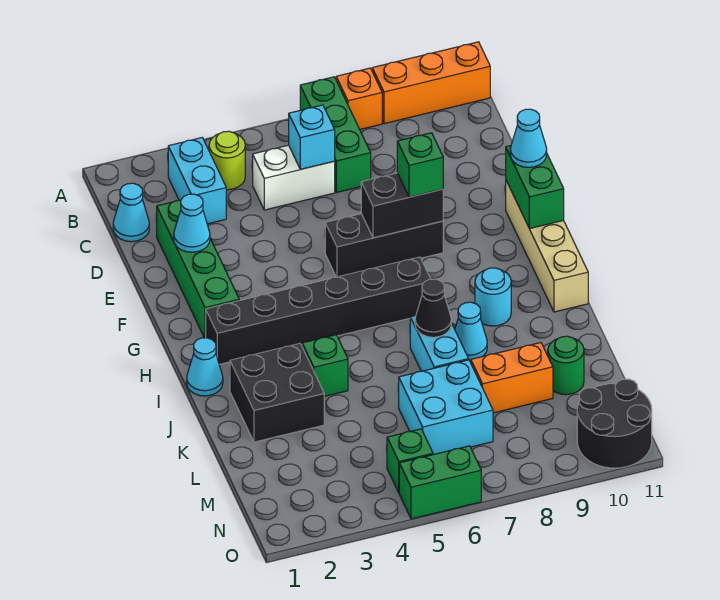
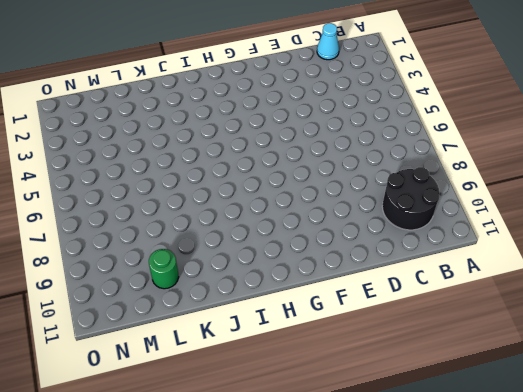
black round brick B9:C10 level 1 -> black round brick N10:O11 level 1
none -> green brick A7:C7 level 1
none -> orange brick A8 level 1
none -> orange brick A9:A11 level 1
none -> cyan brick B3:C3 level 1

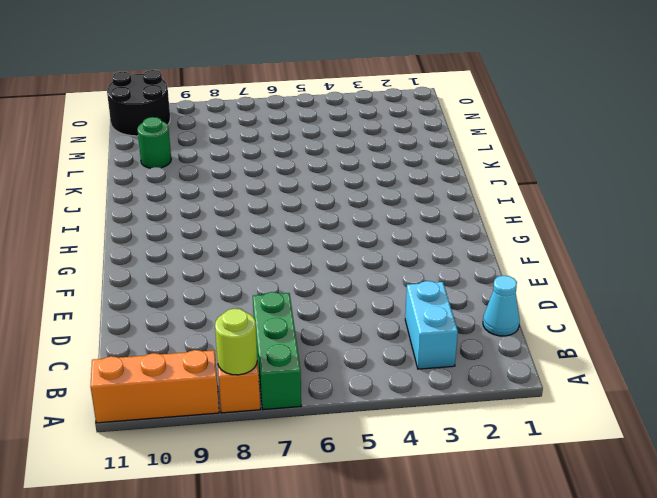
lime round brick A8 level 2 -> lime round brick B4 level 1
none -> white brick C5:C6 level 1
none -> green brick D2:G2 level 1
none -> black brick F6:F8 level 1
none -> tan brick F11:I11 level 1

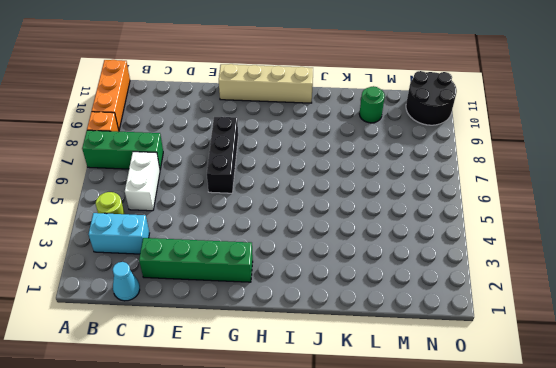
none -> black brick H2:H7 level 1
none -> cyan cone I1 level 1
none -> cyan round brick I9 level 1
none -> black brick J2:K3 level 1

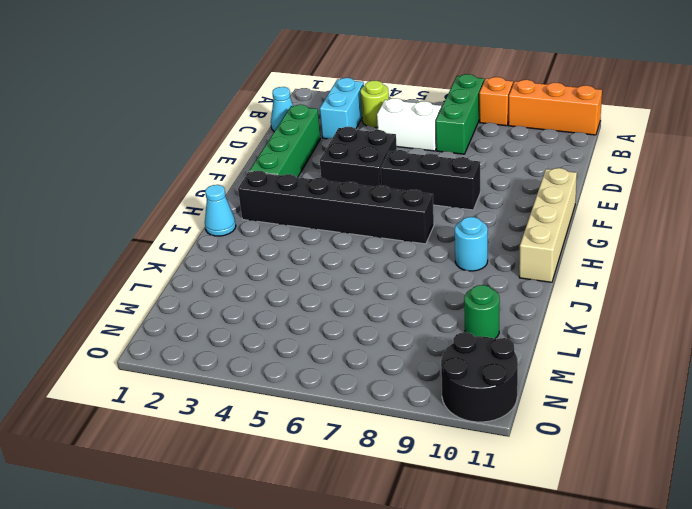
black brick E4:F5 level 1 -> black brick J2:K3 level 1
none -> green brick J4 level 1
none -> cyan brick J7:K7 level 1
none -> cyan cone J8 level 1
none -> cyan brick L6:M7 level 1

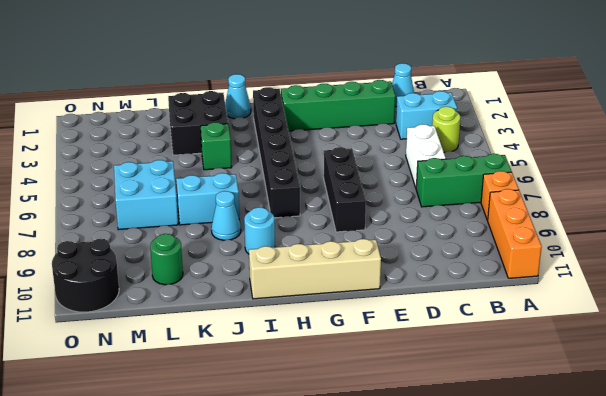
none -> orange brick L8:L9 level 1
none -> green brick N5 level 1
none -> green brick O5:O6 level 1
none -> cyan brick C6 level 2

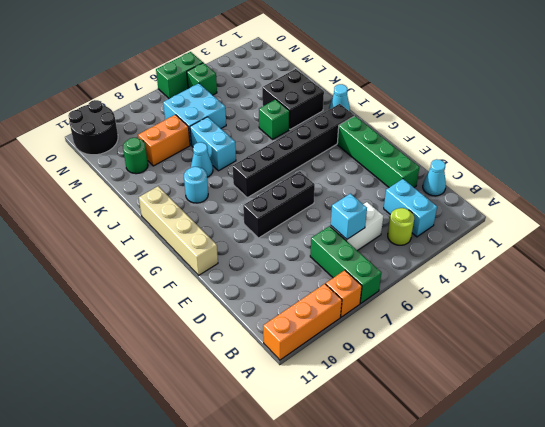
none -> cyan cone E2 level 2
none -> black brick F7:F8 level 2
none -> green brick F11:G11 level 2
none -> black cone J7 level 2

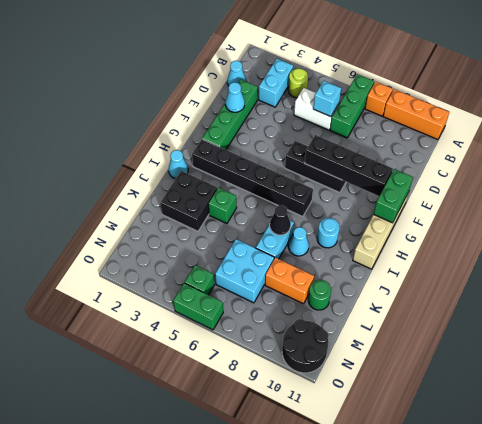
black brick F7:F10 level 2 -> black brick F7:F8 level 2
none -> green brick F8 level 3
none -> cyan cone F11 level 3

